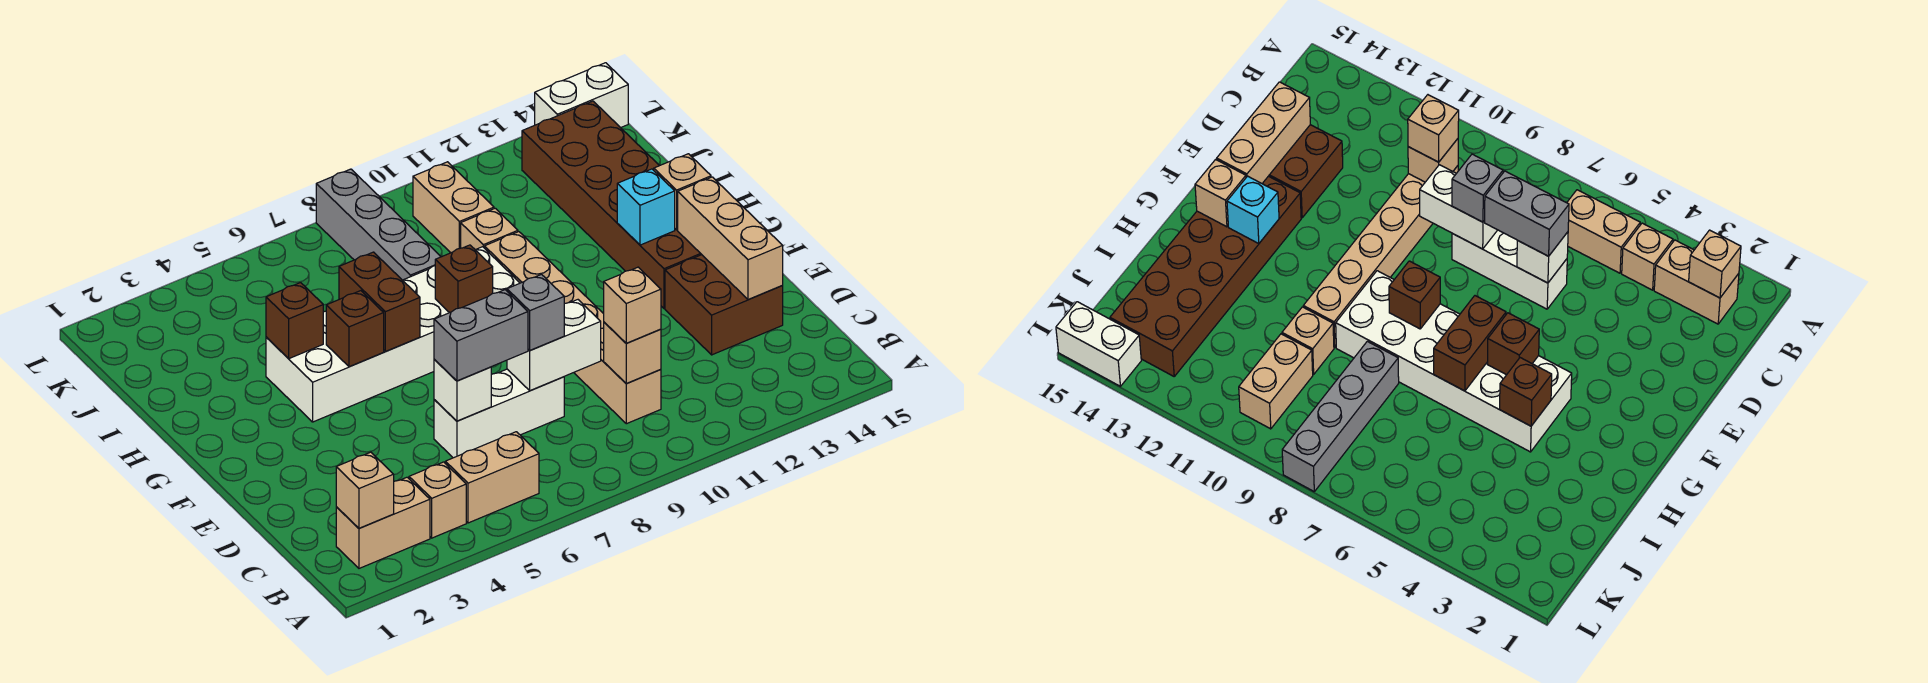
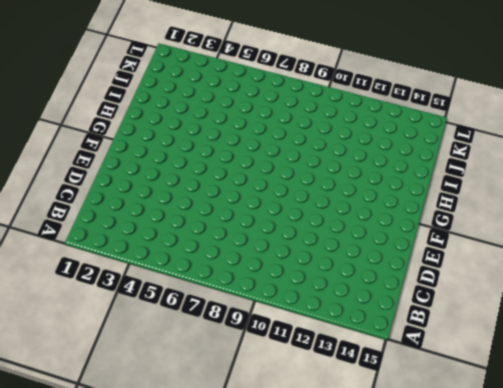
none -> tan brick B2:B3 level 1
none -> tan brick B4 level 1
none -> tan brick B5:B6 level 1

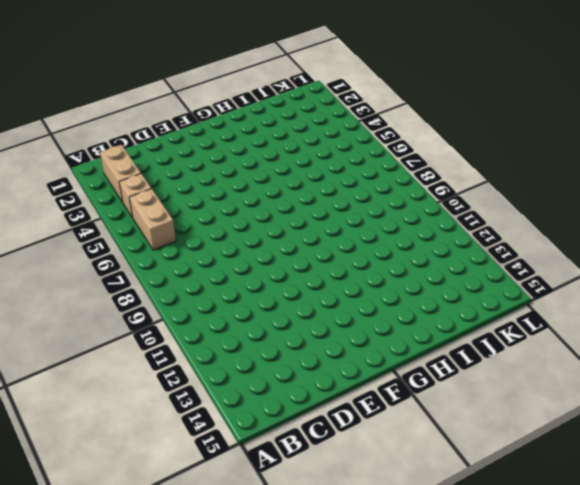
none -> tan brick C10:H10 level 1
none -> white brick D6:D8 level 1
none -> brown brick D13:E14 level 1

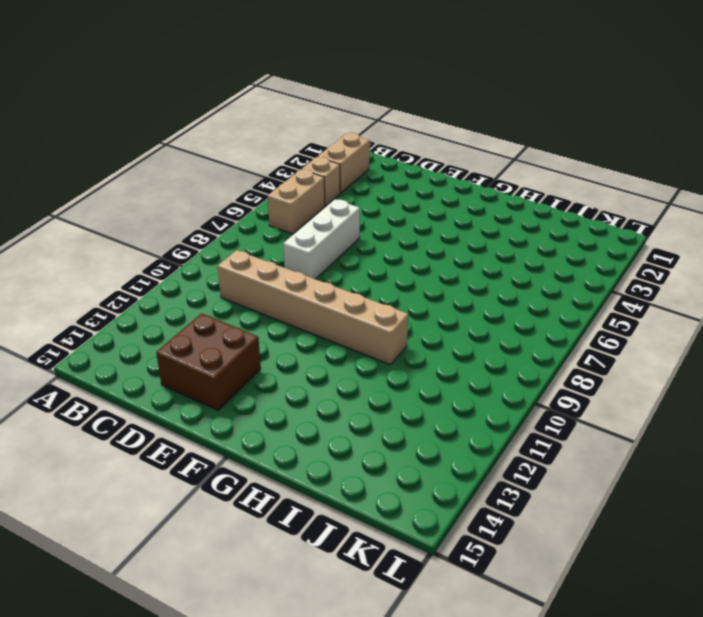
none -> brown brick F13:K14 level 1
none -> white brick G4:H9 level 1
none -> grey brick I8:L8 level 1

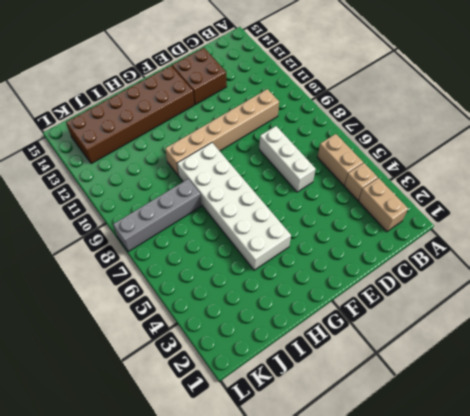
none -> tan brick I10 level 1
none -> tan brick J10:K10 level 1
none -> white brick L14:L15 level 1

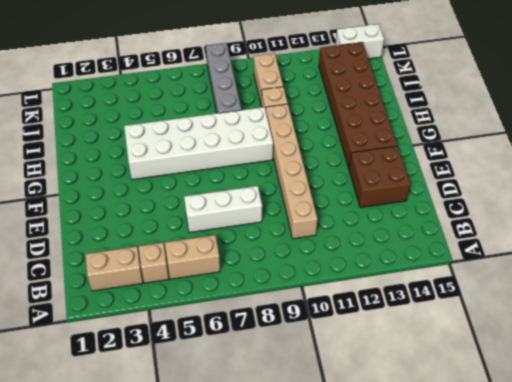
none -> tan brick B2 level 2
none -> tan brick C10 level 2
none -> white brick D6 level 2

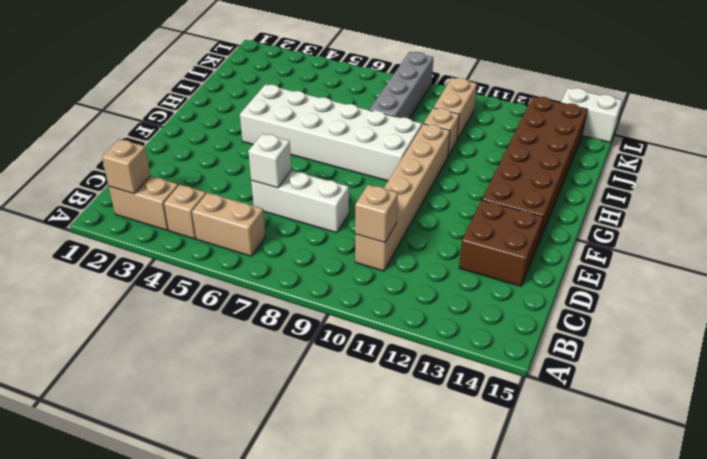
none -> white brick D8:D9 level 2
none -> tan brick D14:F14 level 2
none -> brown brick G5 level 2

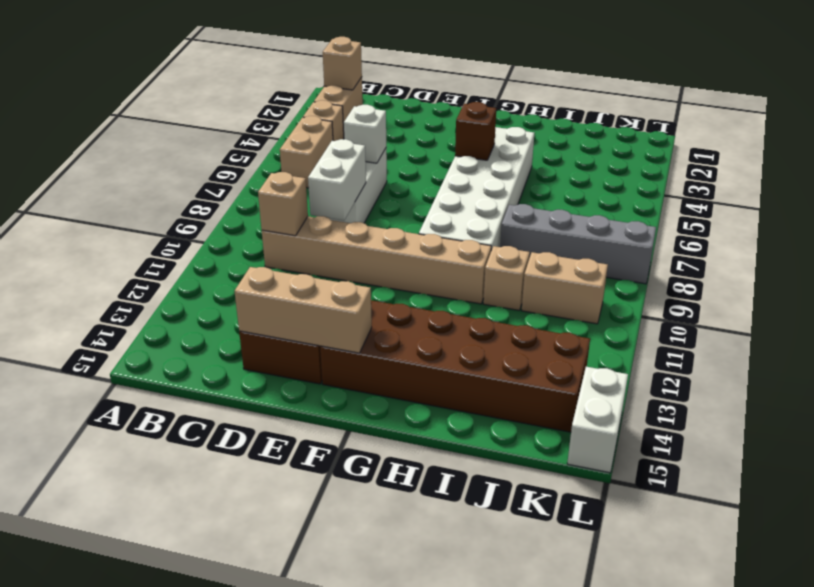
none -> brown brick G6:H6 level 2
none -> brown brick G8 level 2
none -> cyan brick G13 level 2

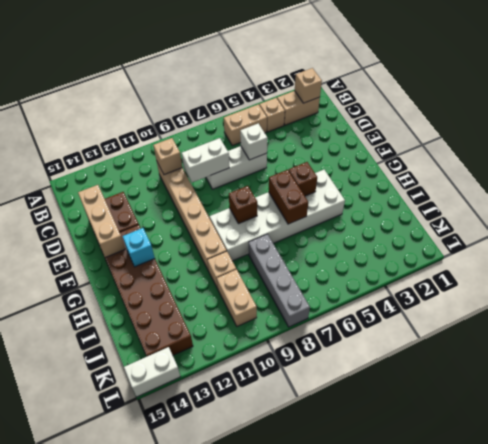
none -> tan brick G14 level 2
none -> brown brick H4 level 2
none -> tan brick C10 level 3

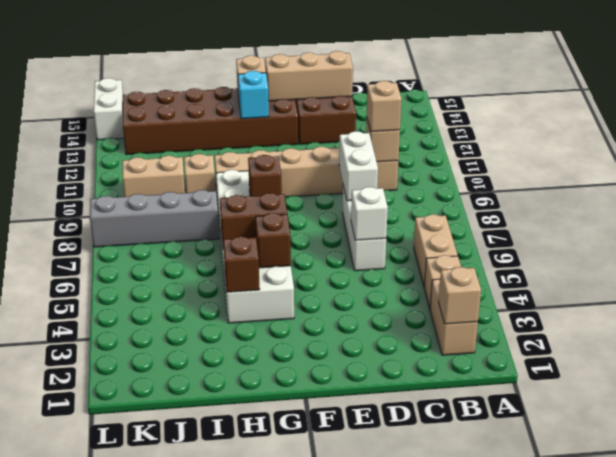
none -> grey brick D6:D7 level 3
none -> grey brick D8 level 3

